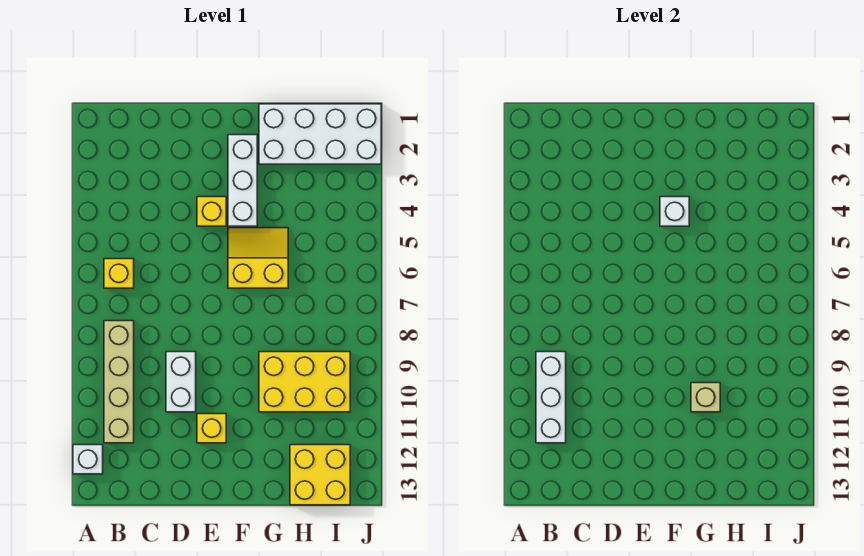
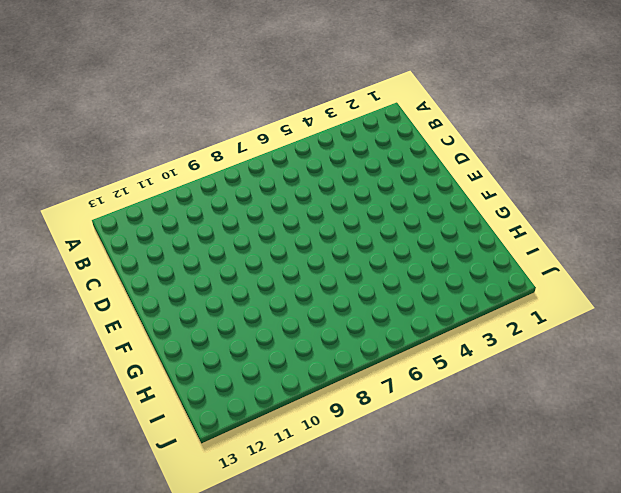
none -> white brick A12 level 1
none -> yellow brick B6 level 1
none -> tan brick B8:B11 level 1

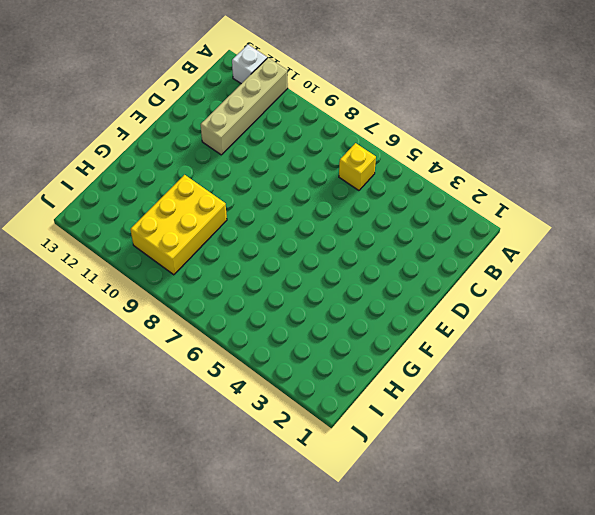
tan brick A11:D11 level 1 -> tan brick B8:B11 level 1
none -> white brick D9:D10 level 1
none -> yellow brick E4 level 1
none -> yellow brick E11 level 1

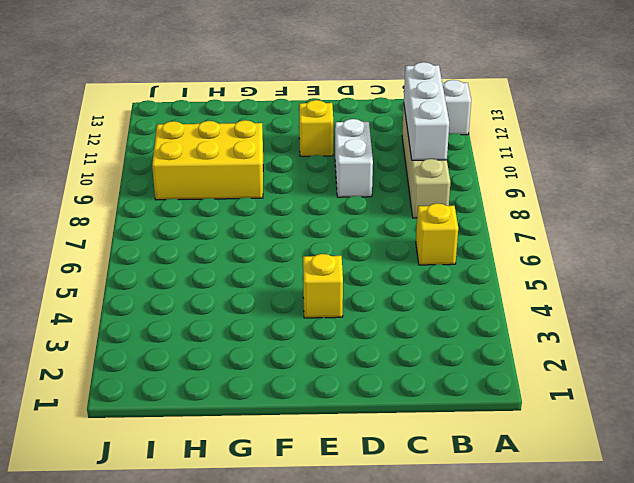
none -> white brick F2:F4 level 1
none -> yellow slope F5:G6 level 1 top 6
none -> white brick G1:J2 level 1

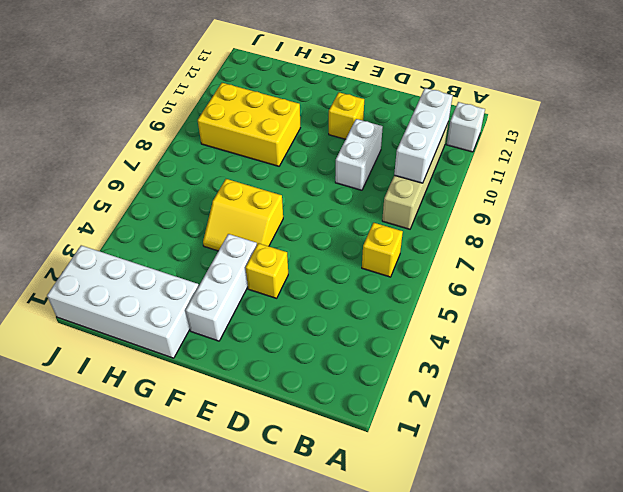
none -> yellow brick H12:I13 level 1
none -> white brick F4 level 2
none -> tan brick G10 level 2

